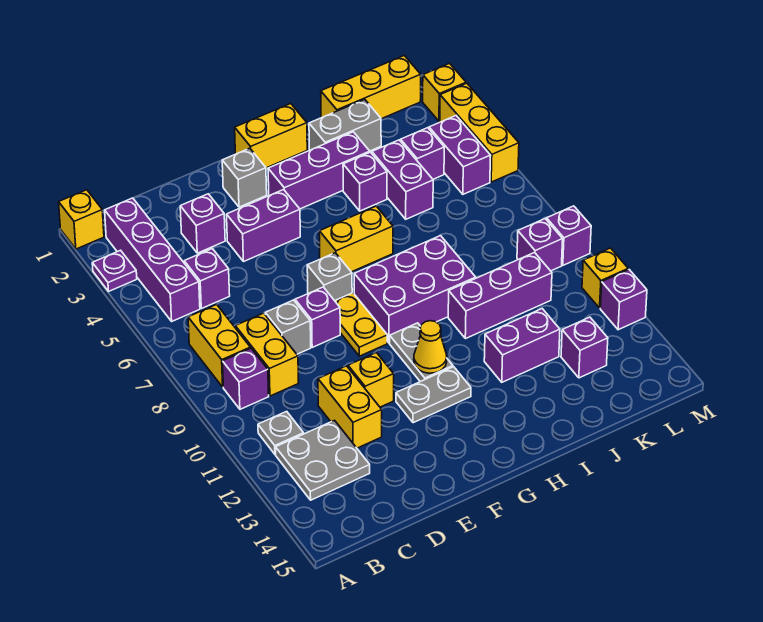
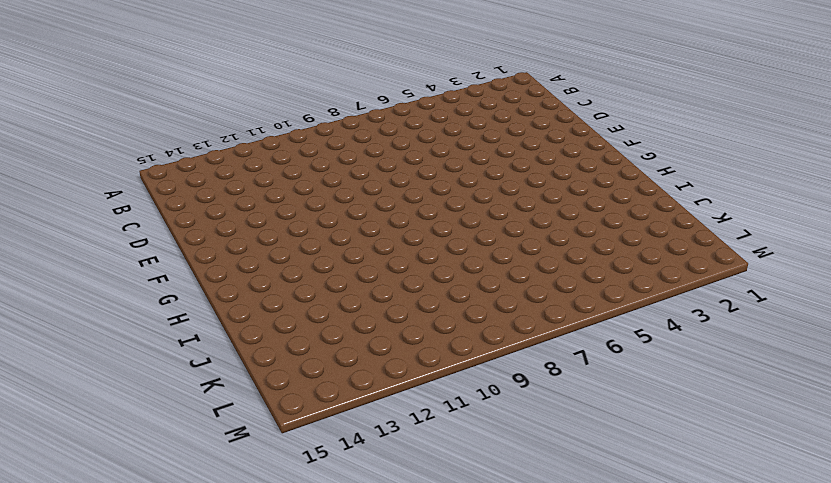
none -> yellow brick A1 level 1
none -> purple plate A3 level 1
none -> purple brick B2:B5 level 1
none -> yellow brick B7:B8 level 1

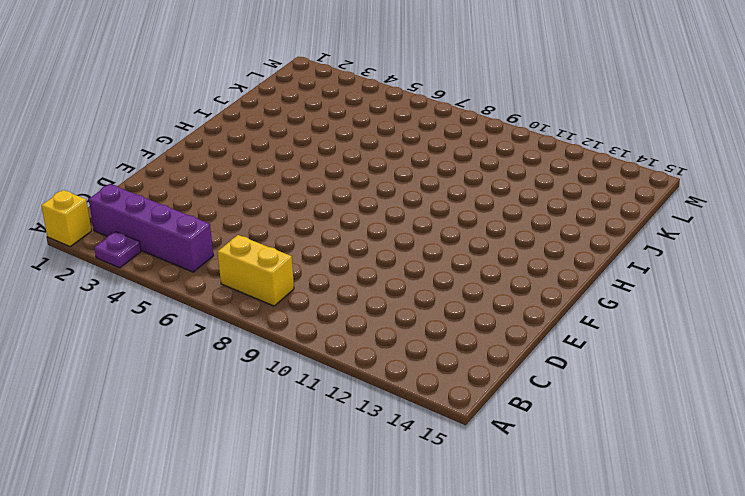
none -> purple brick B9 level 1
none -> grey plate B11 level 1
none -> grey plate B12:C13 level 1
none -> purple brick C5 level 1

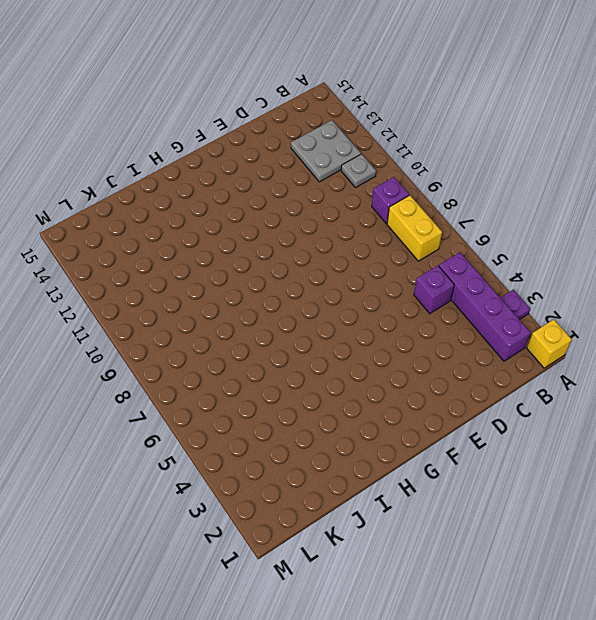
none -> yellow brick C8:C9 level 1
none -> purple brick D3 level 1
none -> grey brick D8 level 1
none -> yellow brick D11:D12 level 1

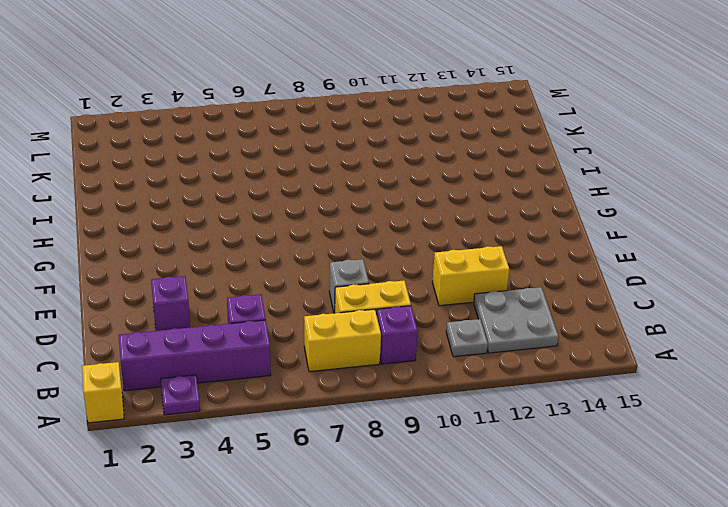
none -> purple brick E4:F4 level 1
none -> purple brick E8 level 1
none -> yellow brick E11 level 1
none -> grey brick F2 level 1

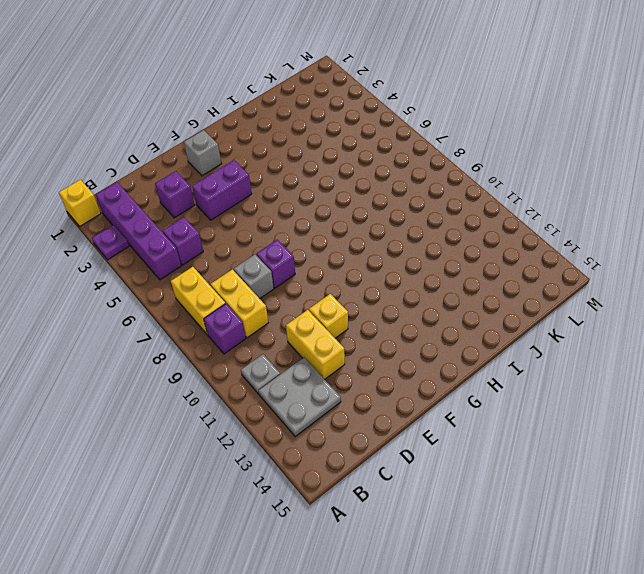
none -> grey brick F7 level 1
none -> yellow plate F8:F9 level 1
none -> grey plate F12:G12 level 1
none -> yellow brick G1:H1 level 1

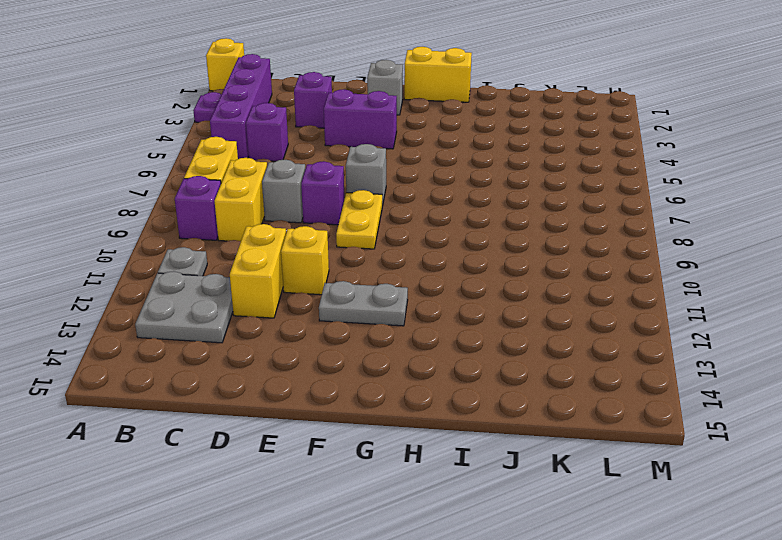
none -> purple brick G3:I3 level 1
none -> yellow brick G6:H6 level 1
none -> purple brick G8:I9 level 1
none -> grey plate G10:G11 level 1

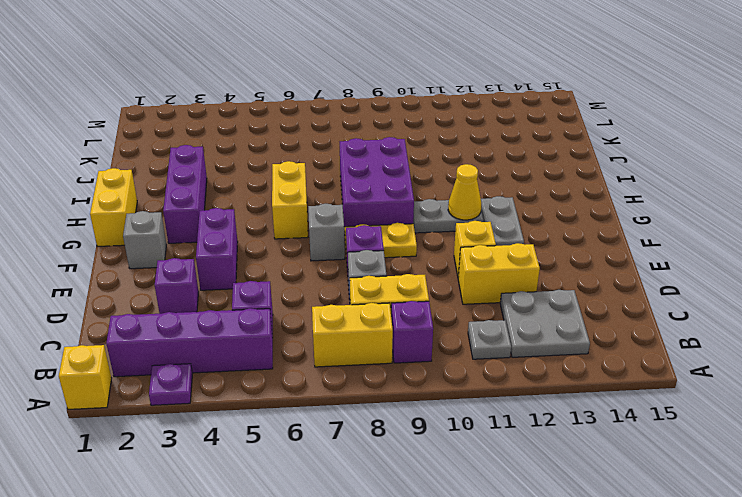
none -> grey brick I2:J2 level 1
none -> purple brick I4 level 1
none -> purple brick I10:K10 level 1
none -> purple brick I12:J12 level 1

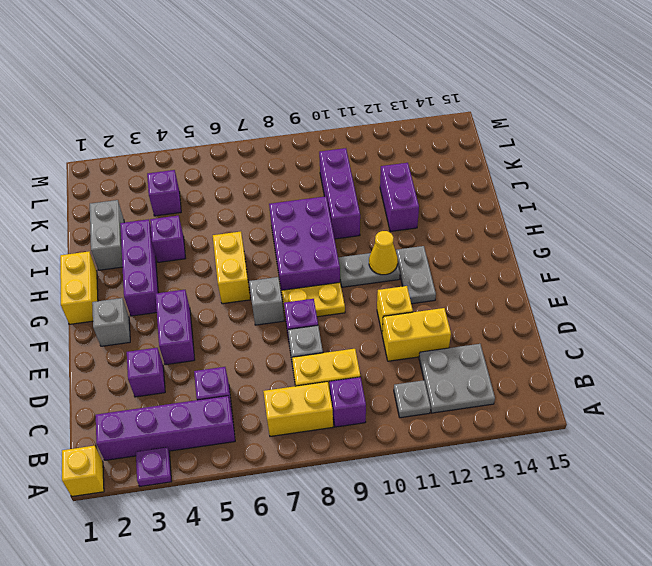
none -> yellow brick J1:L1 level 1
none -> purple brick J4:J5 level 1
none -> purple brick K13 level 1
none -> purple brick L4:L5 level 1

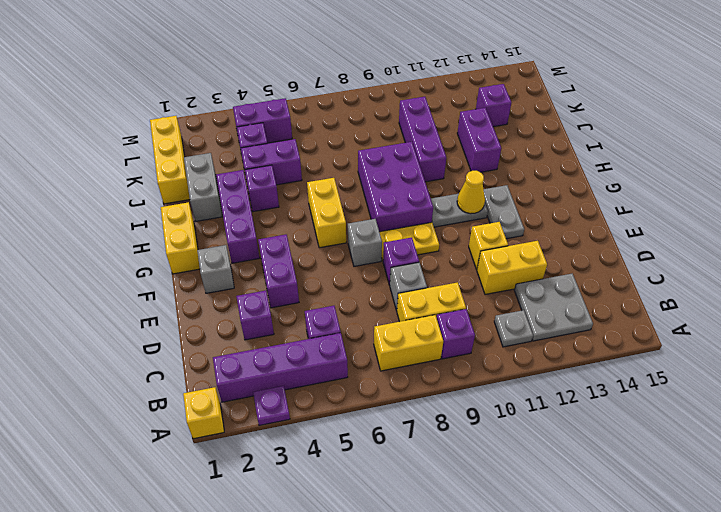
none -> purple brick L9 level 1
none -> yellow brick M2 level 1
none -> yellow brick M3:M5 level 1
none -> purple brick M9 level 1

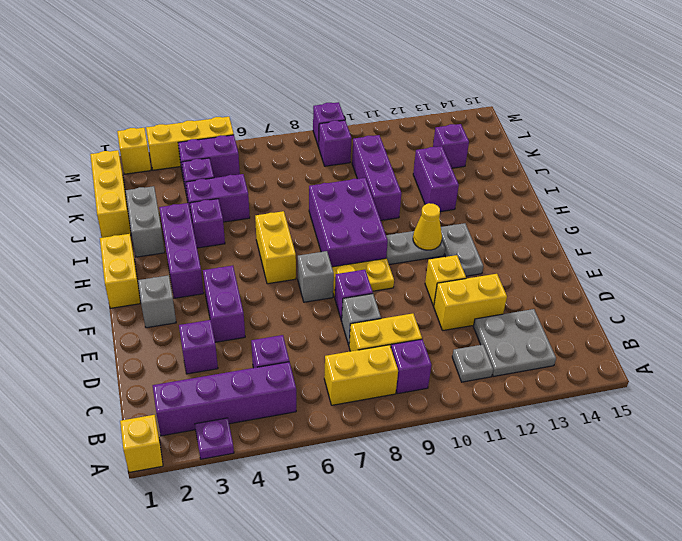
none -> yellow brick M11 level 1
none -> purple brick M12 level 1

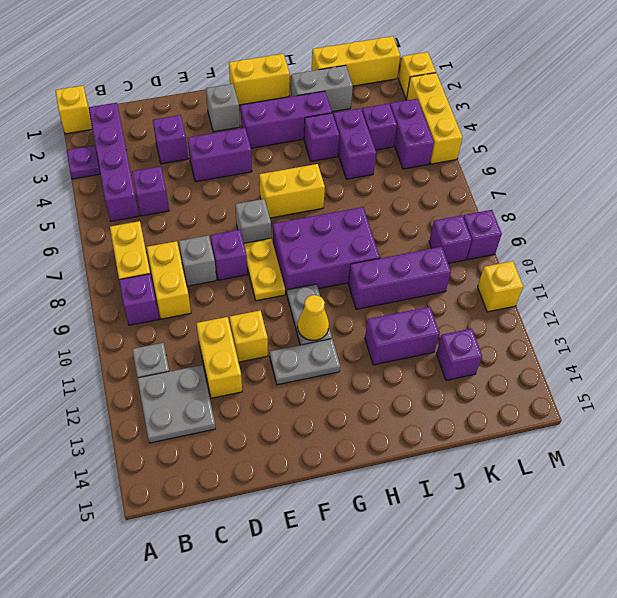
none -> purple brick M12 level 1

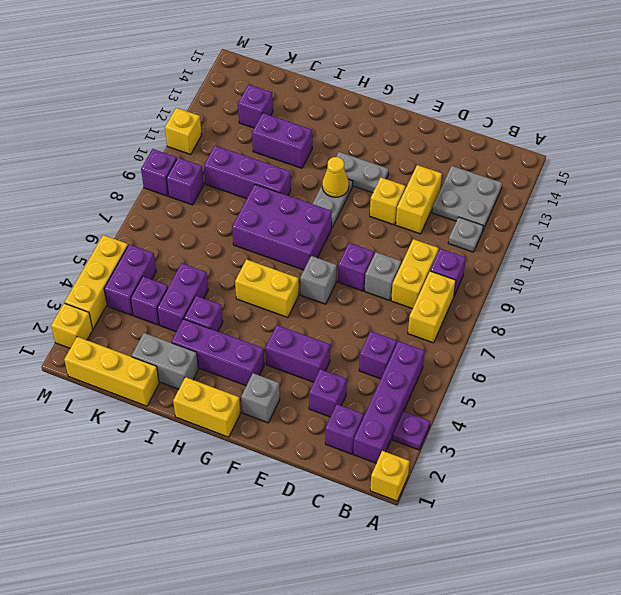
purple brick C2 level 1 -> purple brick M12 level 1
none -> yellow plate F8:F9 level 1

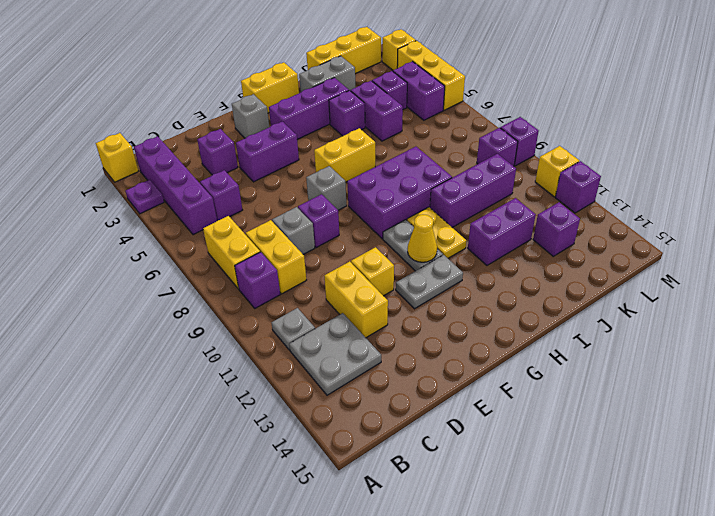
yellow plate H10:H11 level 1 -> yellow plate F8:F9 level 1

